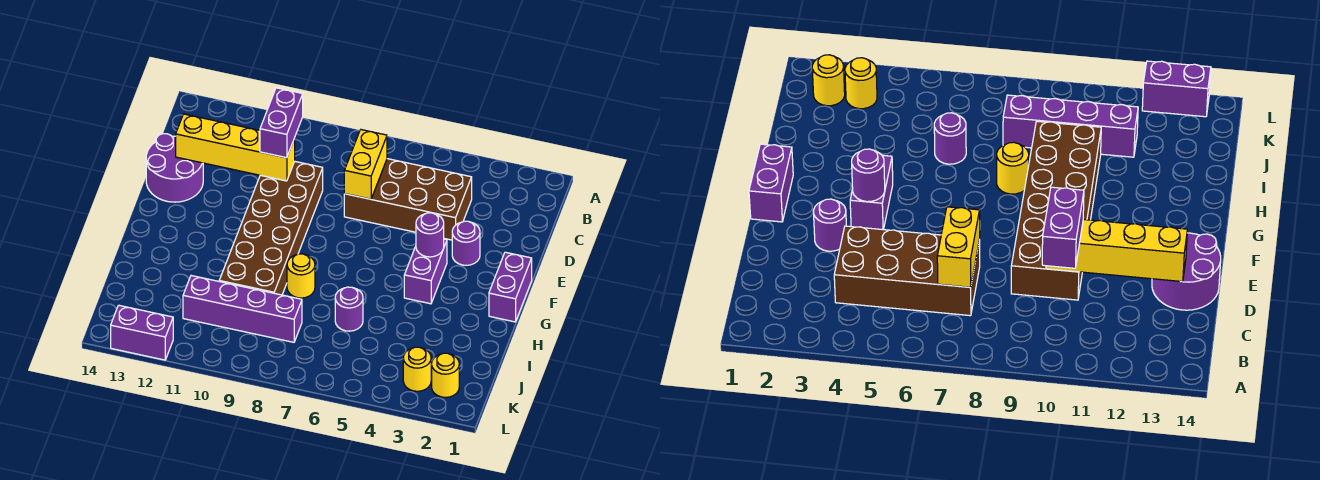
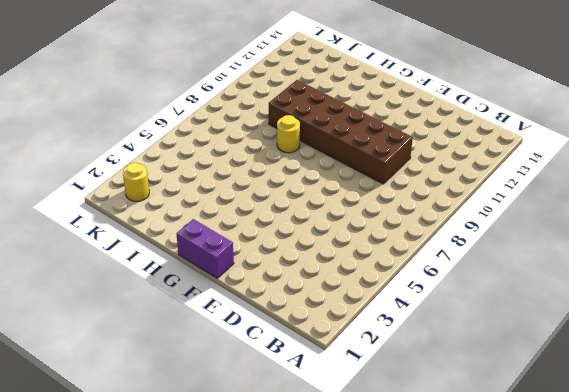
none -> brown brick C4:D7 level 1
none -> purple round brick D13:E14 level 1
none -> purple round brick E3 level 1

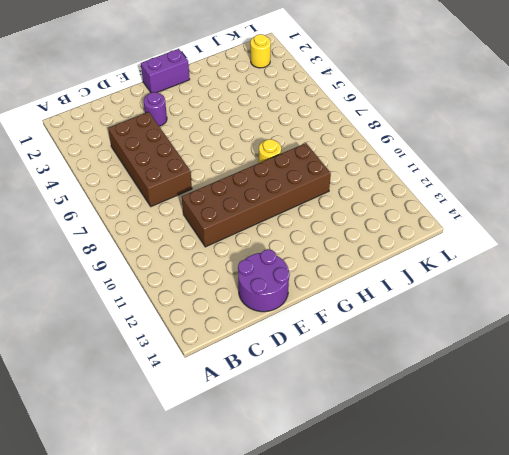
none -> purple brick F4:G4 level 1
none -> purple round brick I6 level 1
none -> purple brick J8:J11 level 1

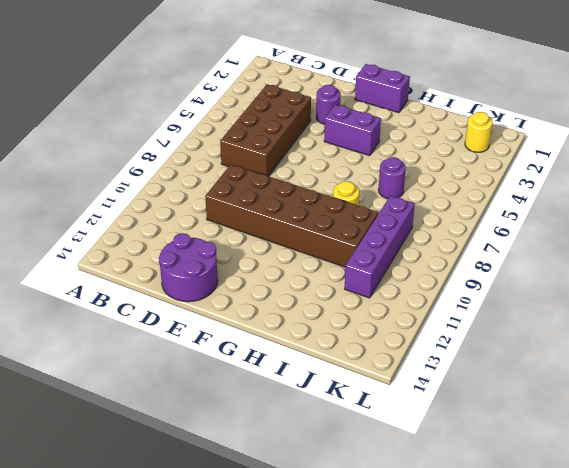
none -> yellow round brick K3 level 1
none -> purple brick L12:L13 level 1
none -> yellow brick C7:D7 level 2

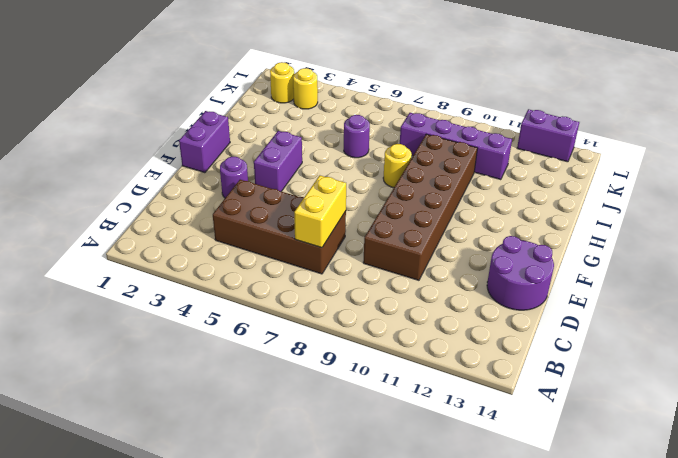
none -> yellow brick D10:D13 level 2
none -> purple round brick F4 level 2
none -> purple brick C10:D10 level 3

